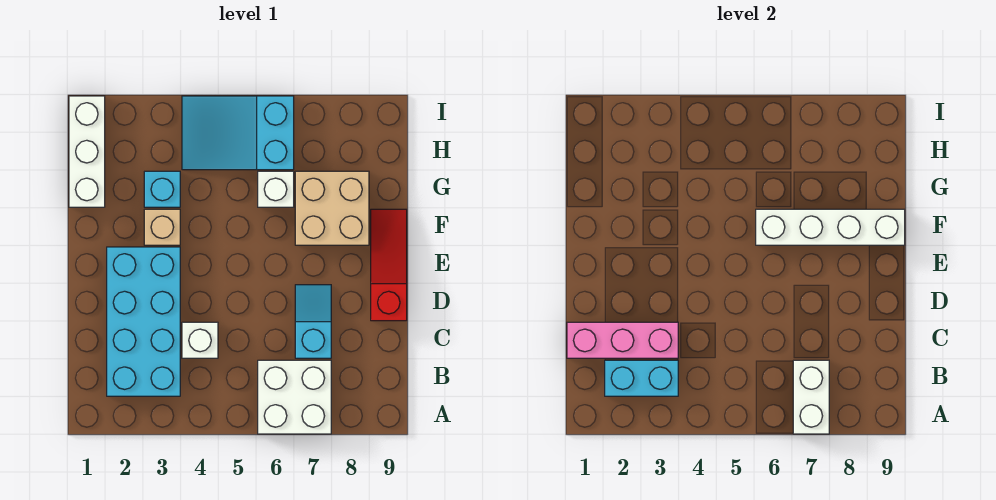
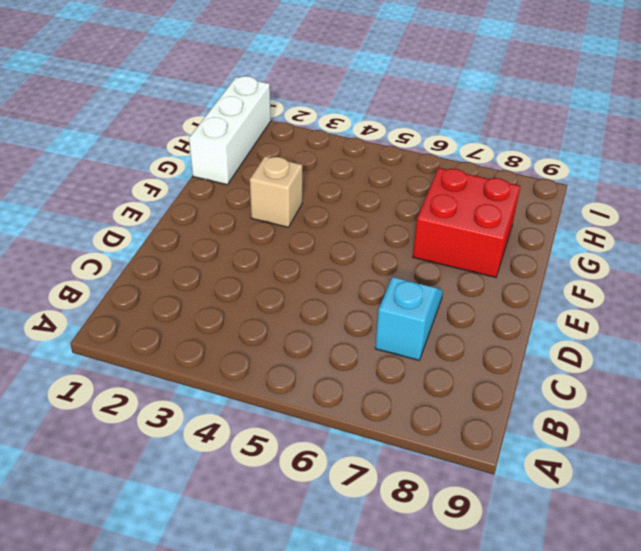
red brick F7:G8 level 1 -> tan brick F7:G8 level 1
none -> white brick A6:B7 level 1
none -> cyan brick B2:E3 level 1
none -> white brick C4 level 1

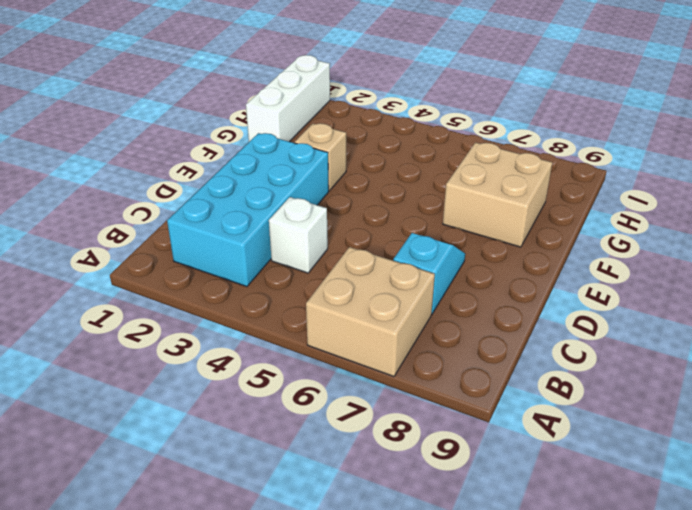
tan brick A6:B7 level 1 -> white brick A6:B7 level 1
none -> red slope D9:F9 level 1 top D
none -> cyan brick G3 level 1
none -> white brick G6 level 1

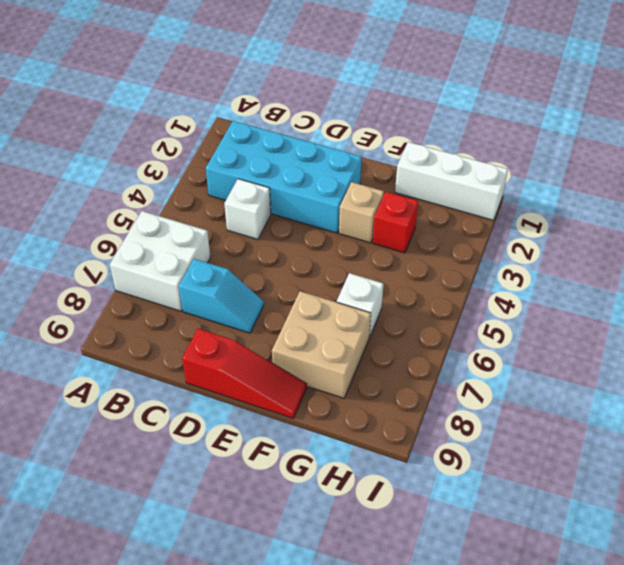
red brick G3 level 1 -> cyan brick G3 level 1
none -> cyan slope H4:I6 level 1 top 6
none -> white brick A7:B7 level 2
none -> cyan brick B2:B3 level 2

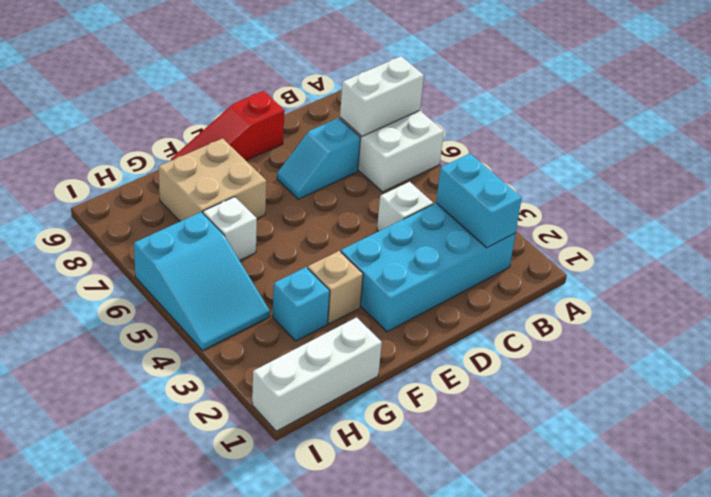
none -> pink brick C1:C3 level 2
none -> white brick F6:F9 level 2

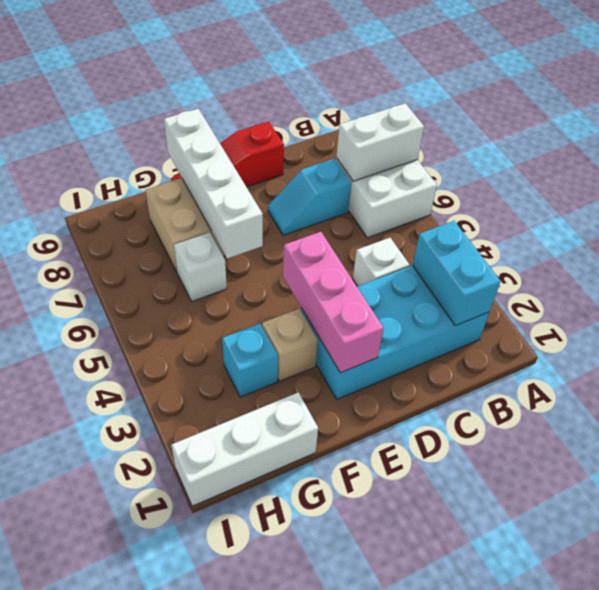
pink brick E2:E4 level 2 -> pink brick C1:C3 level 2
none -> cyan slope H4:I6 level 1 top 6

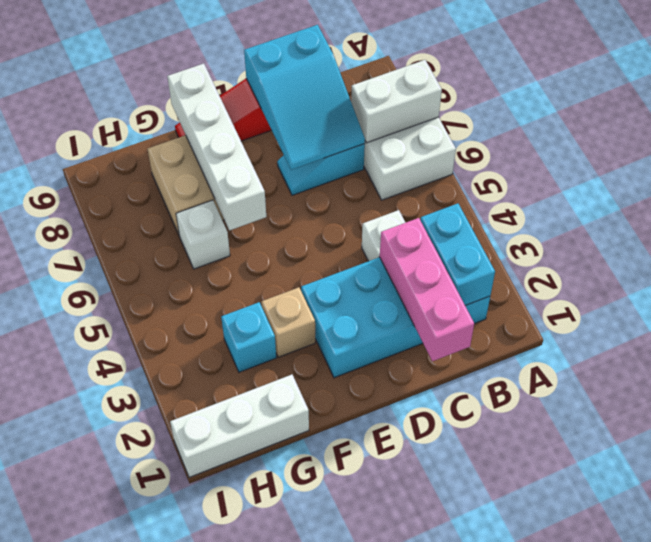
cyan slope C7:D9 level 2 top 9 -> cyan slope H4:I6 level 1 top 6

